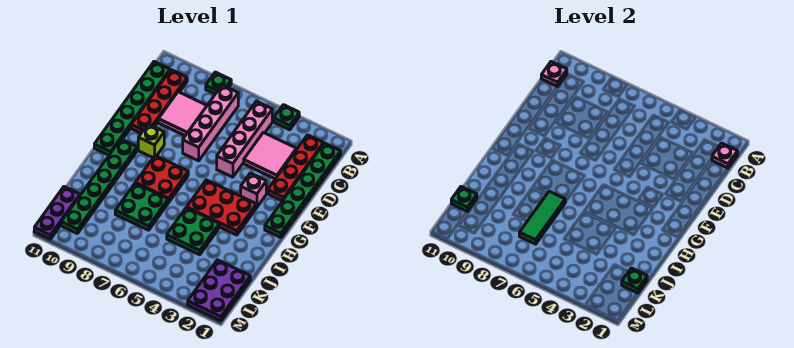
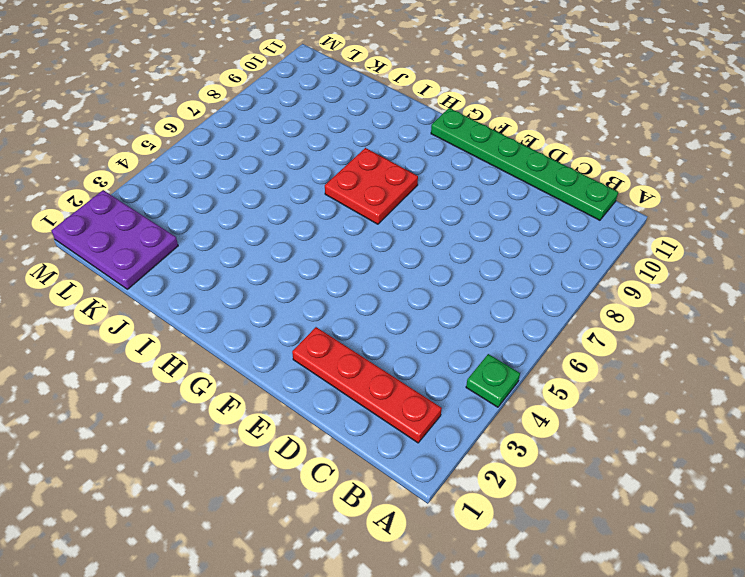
none -> green plate A8 level 1
none -> green plate B1:G1 level 1
none -> pink brick B5:E5 level 1

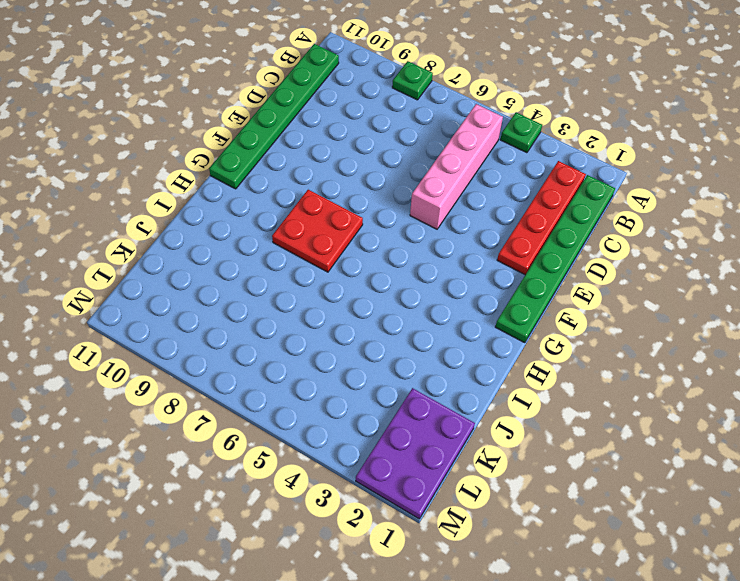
none -> pink brick B7:E7 level 1
none -> red plate B10:E10 level 1
none -> pink tile C3:D4 level 1

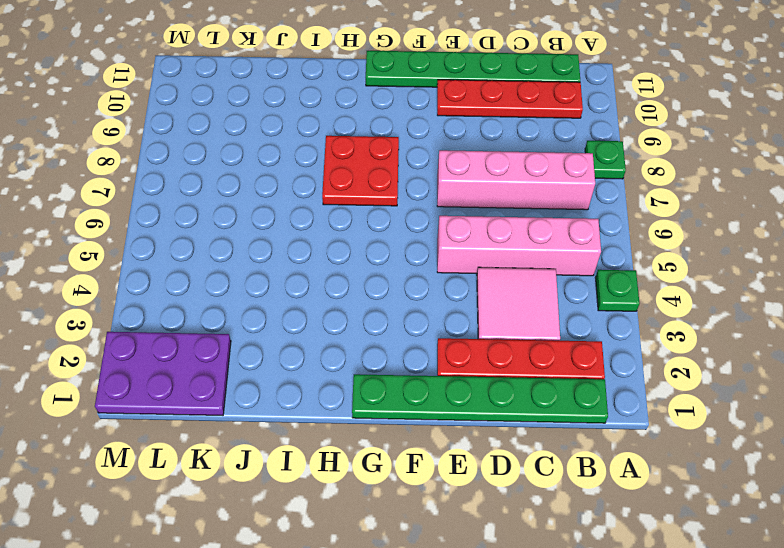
none -> pink tile C8:D9 level 1
none -> pink brick F3 level 1
none -> lime brick F9 level 1

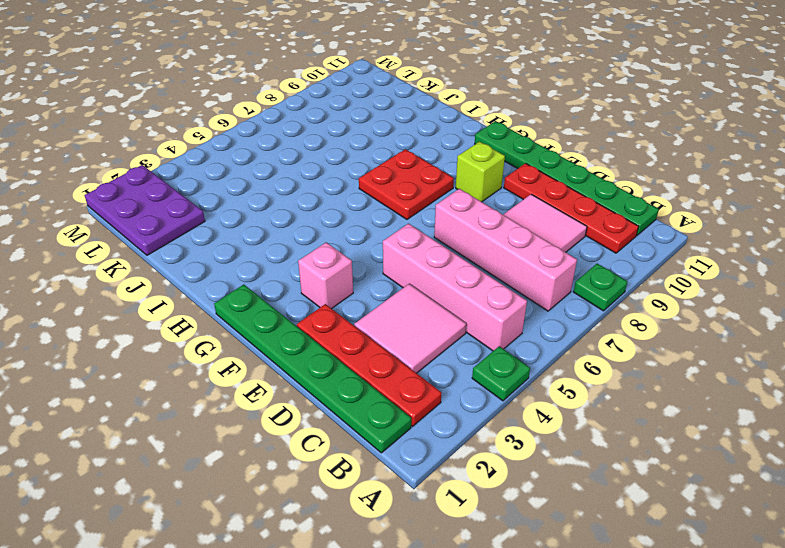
none -> red plate G3:H5 level 1
none -> green plate G10:L10 level 1
none -> green plate I4:J5 level 1

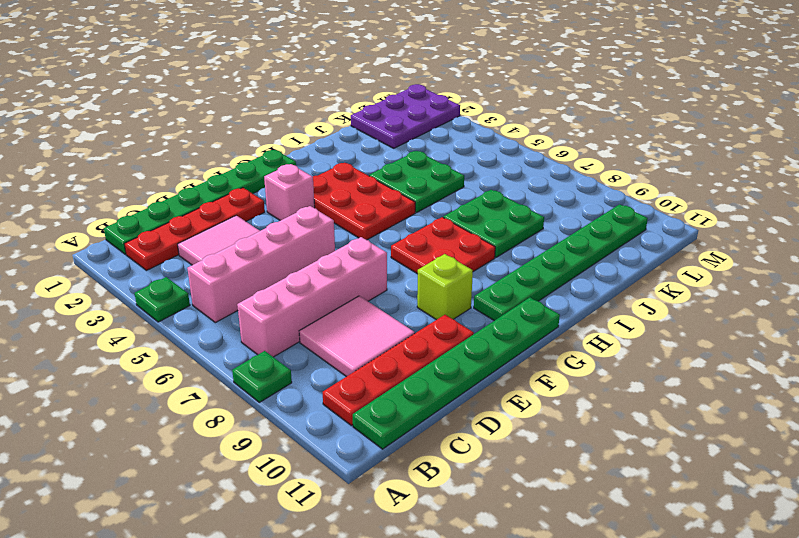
none -> purple plate K11:M11 level 1
none -> pink plate B1 level 2
none -> pink plate B11 level 2

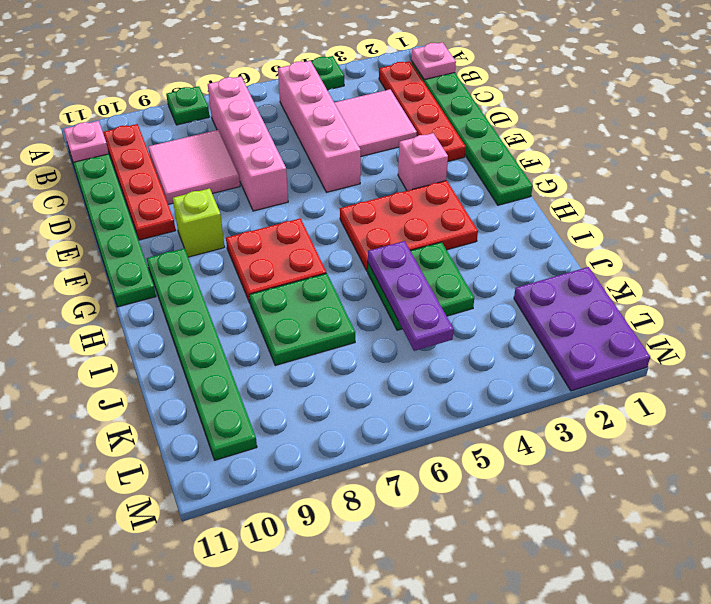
purple plate I5:K5 level 2 -> purple plate K11:M11 level 1
none -> green tile I7:K7 level 2
none -> green plate K1 level 2
none -> green plate K11 level 2

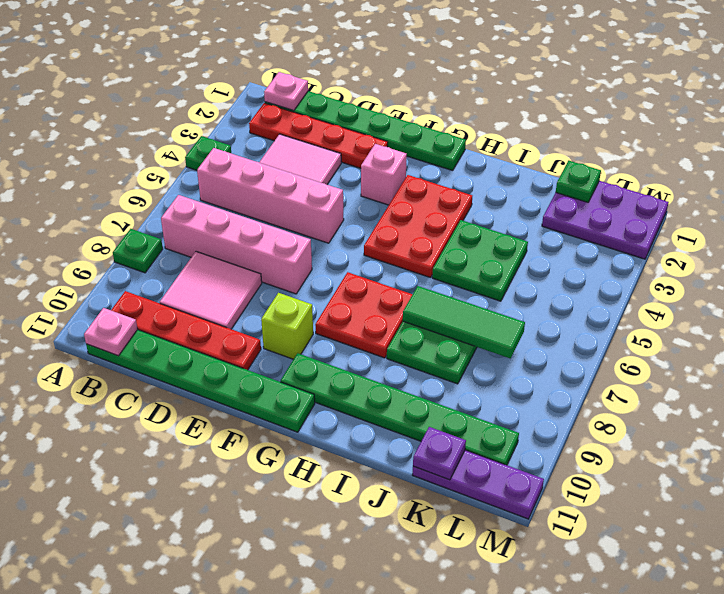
purple plate K11 level 2 -> green plate K11 level 2

